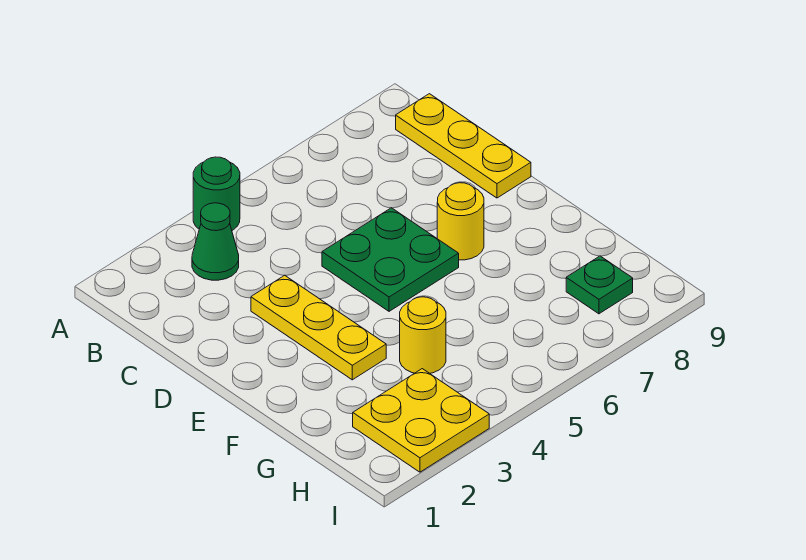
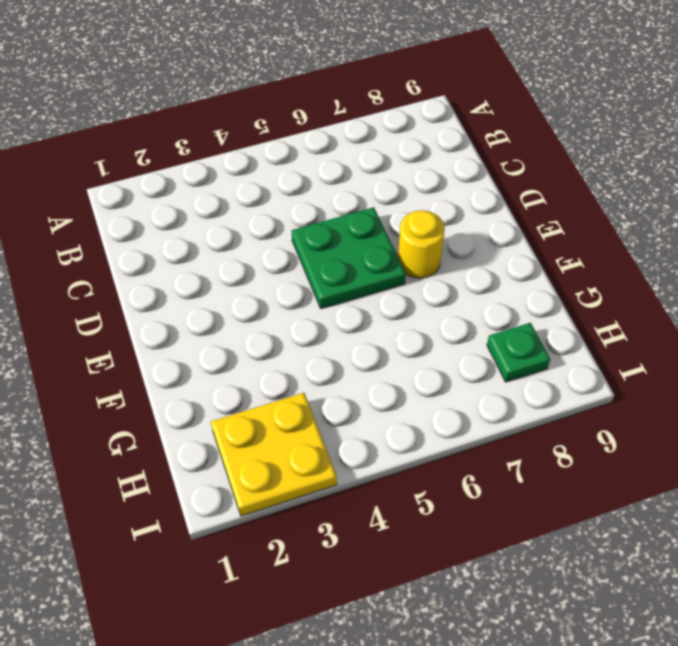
none -> green round brick A4 level 1
none -> green cone B3 level 1

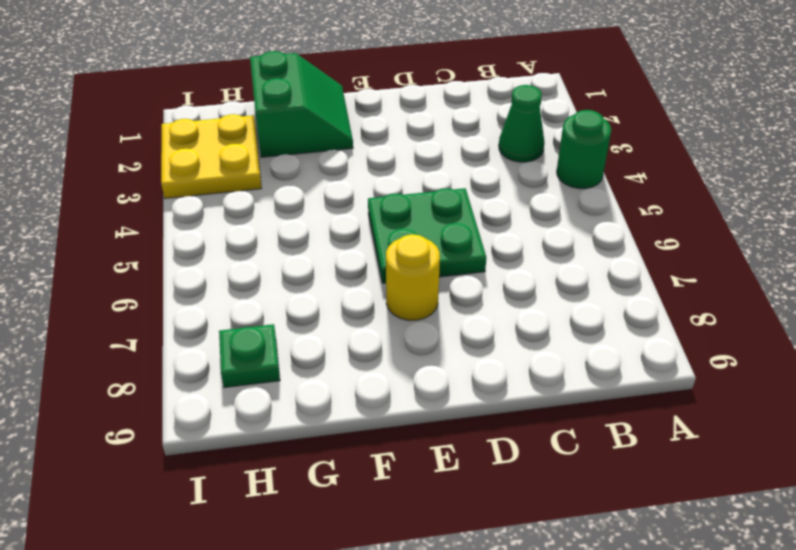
green slope F1:G2 level 1 top G -> none
none -> yellow plate B9:D9 level 1
none -> yellow plate D3:F3 level 1

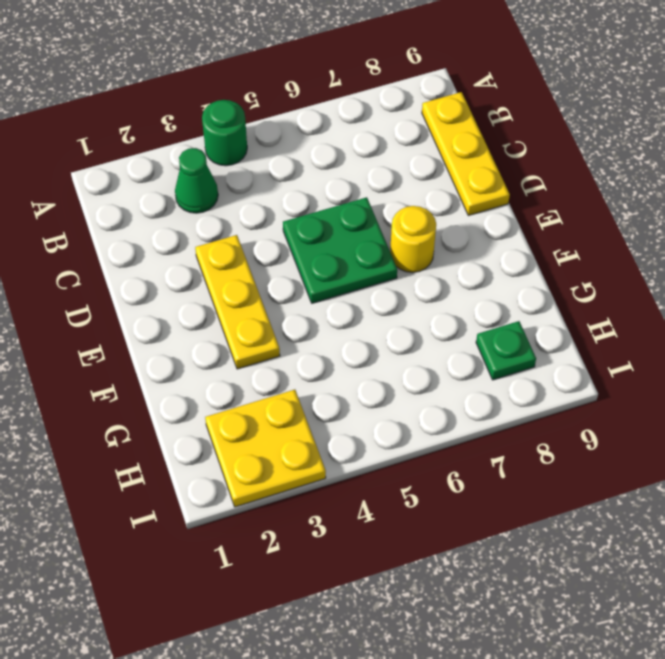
none -> yellow round brick G4 level 1

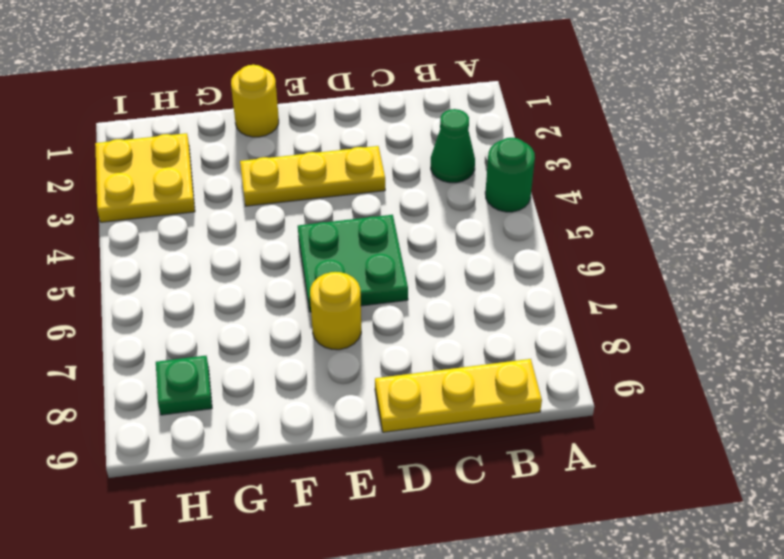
yellow round brick F1 level 1 -> yellow round brick G4 level 1

